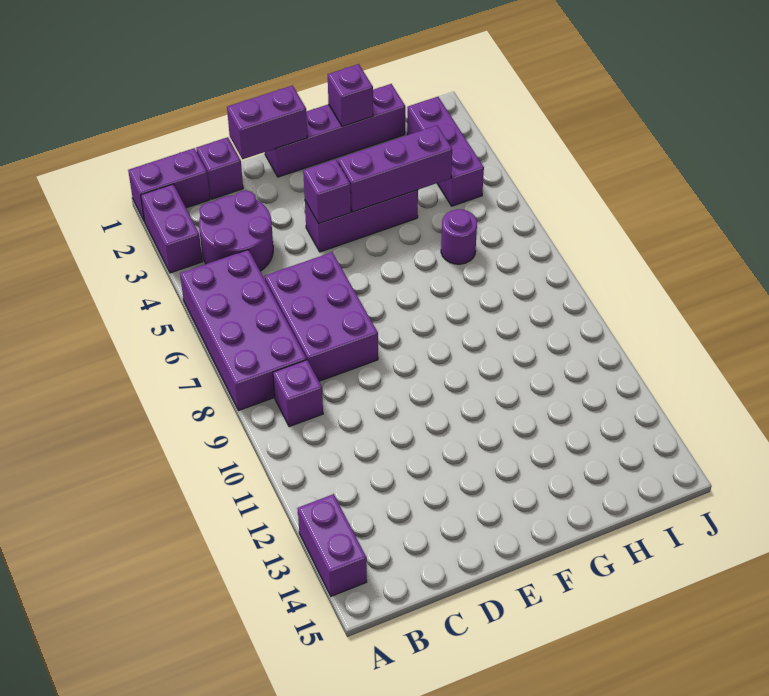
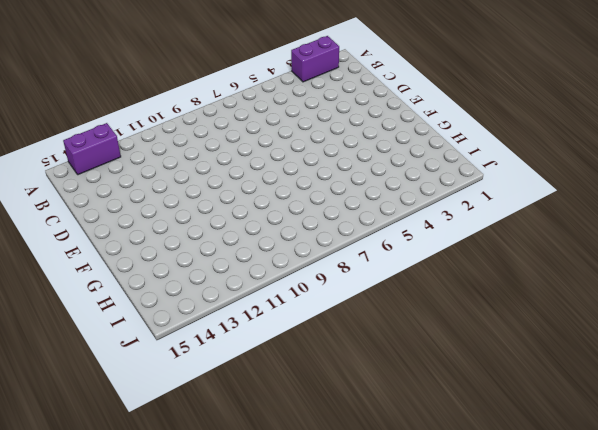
none -> purple brick A1:B1 level 1
none -> purple brick A5:B8 level 1
none -> purple round brick B3:C4 level 1

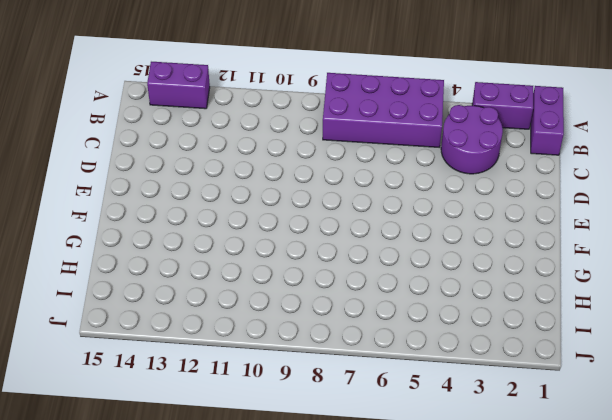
none -> purple brick B9 level 1
none -> purple brick C1 level 1
none -> purple brick C6:D8 level 1

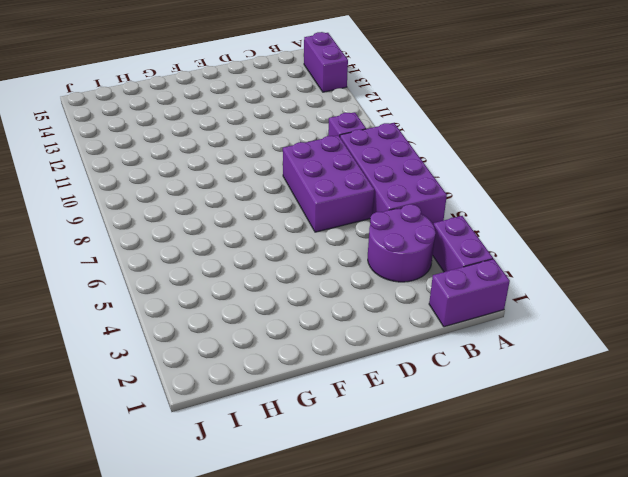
none -> purple brick C1 level 1
none -> purple brick E1:H1 level 1
none -> purple brick E4:G4 level 1

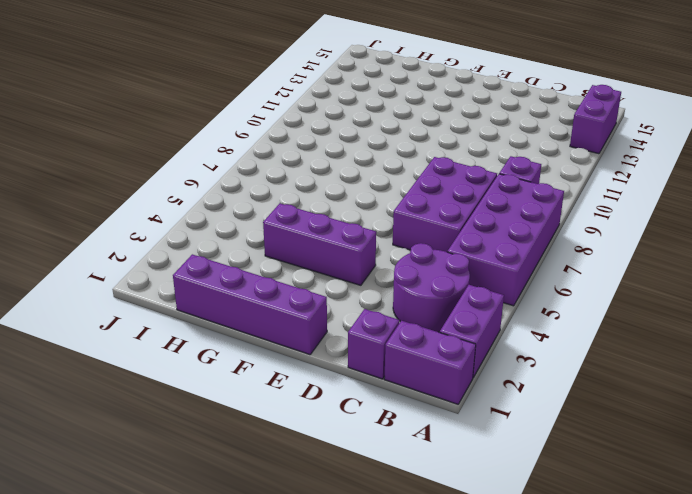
none -> purple round brick H6 level 1
none -> purple brick I2:I4 level 1
none -> purple brick D1:E1 level 2

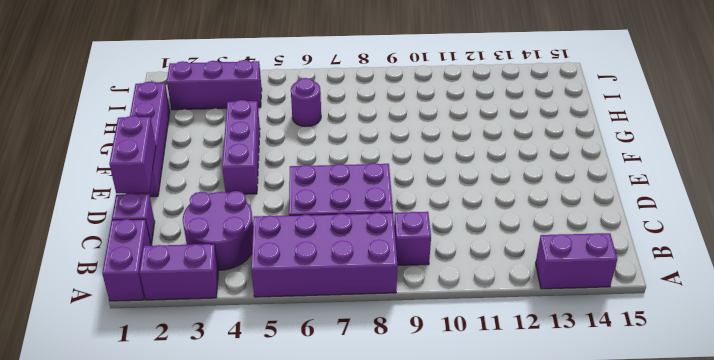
none -> purple brick E4 level 2
none -> purple brick F4:H4 level 2
none -> purple brick G1 level 2

